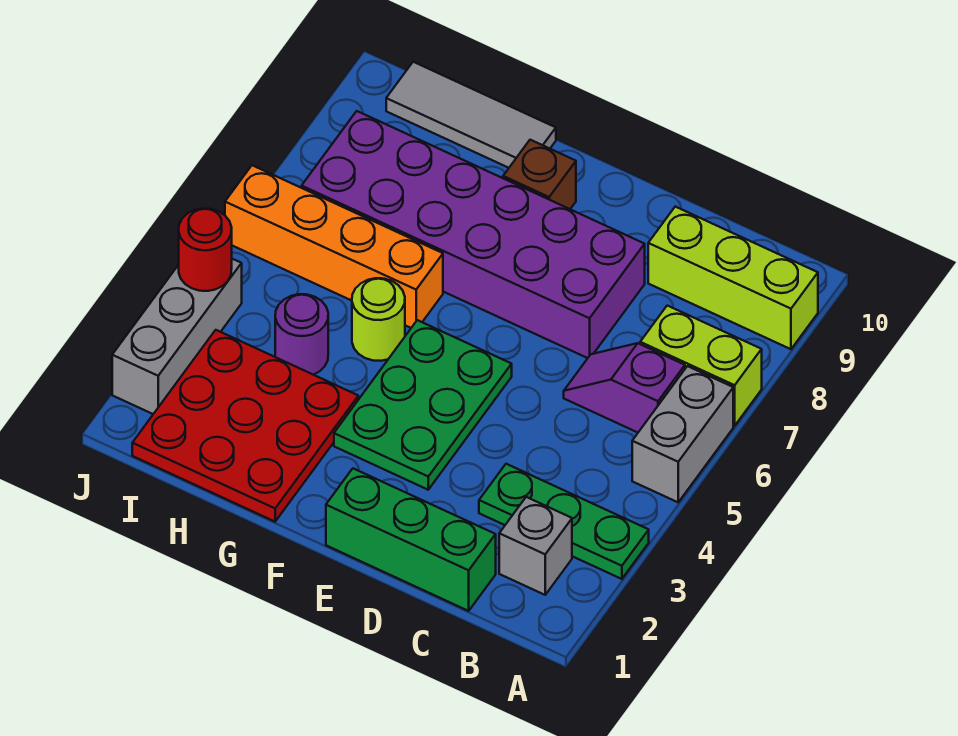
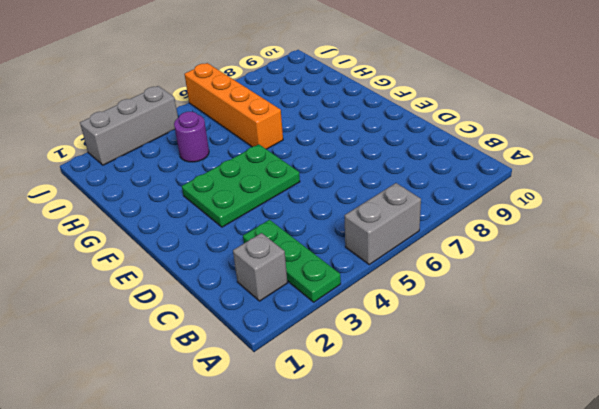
none -> lime brick A7:B7 level 1
none -> lime brick A9:C9 level 1
none -> purple slope B6:C6 level 1 top B

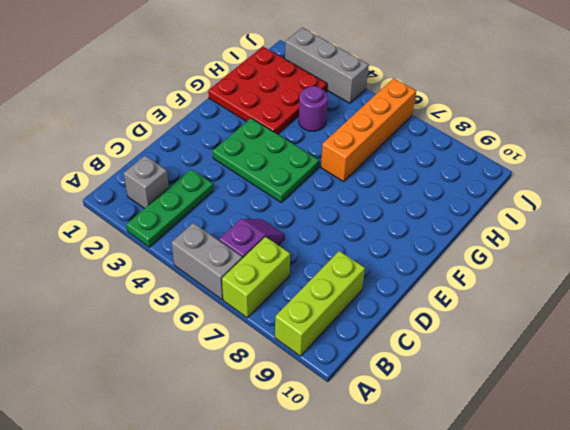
none -> green brick C1:E1 level 1
none -> purple brick D7:I8 level 1
none -> brown brick F9 level 1

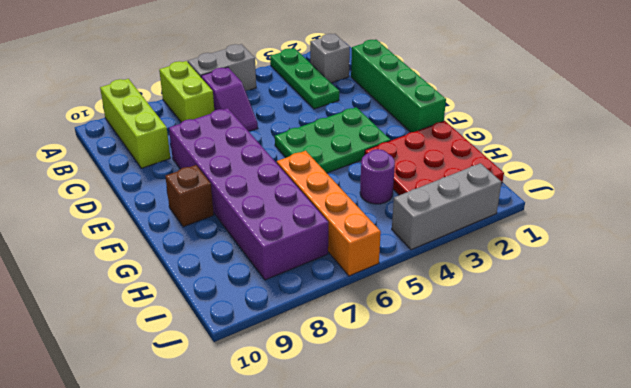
green brick C1:F1 level 1 -> green brick C1:E1 level 1
none -> lime round brick G5 level 1
none -> grey tile G10:I10 level 1
none -> red round brick J4 level 2

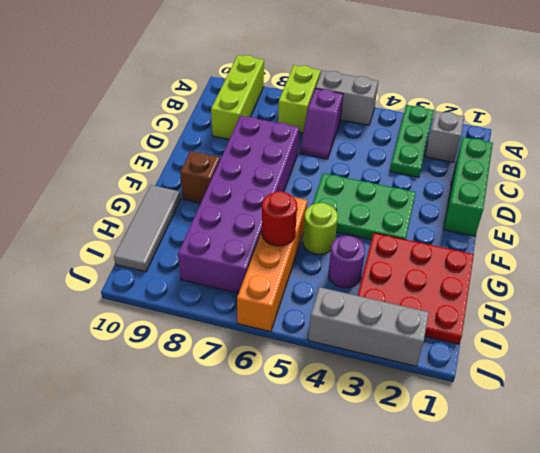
red round brick H6 level 2 -> red round brick J4 level 2

